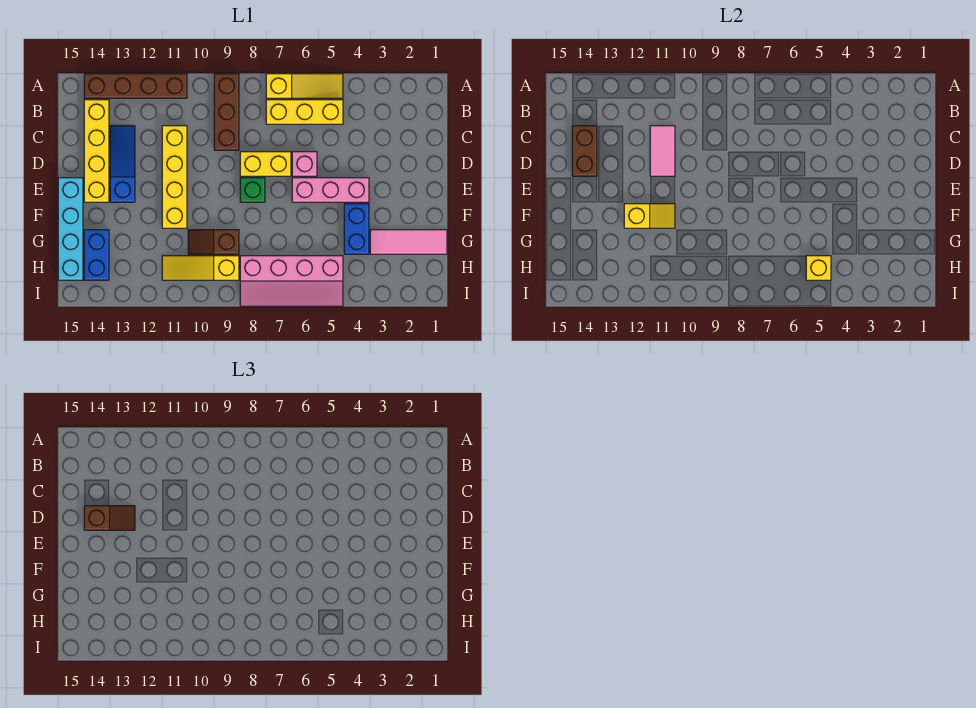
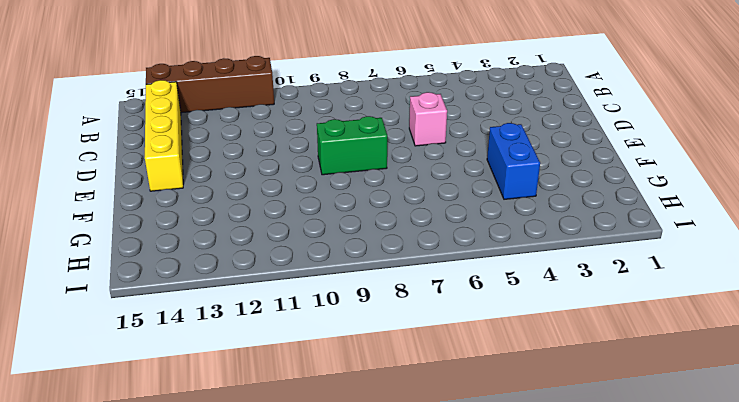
green brick E8:E9 level 1 -> green brick E8 level 1
none -> yellow slope A5:A7 level 1 top 7
none -> brown brick A9:C9 level 1
none -> yellow brick B5:B7 level 1

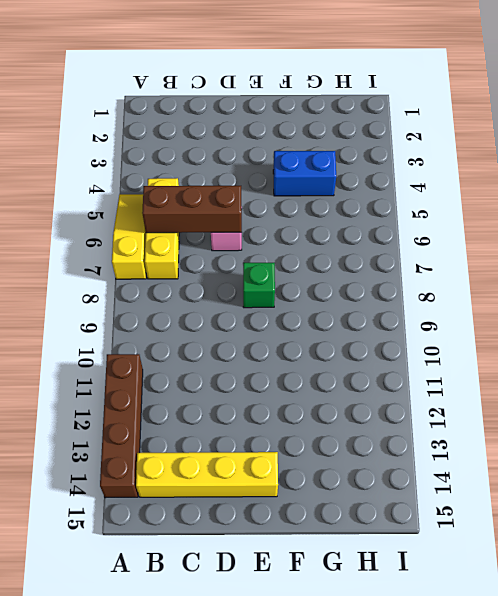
brown brick B6:D6 level 2 -> brown brick A9:C9 level 1
none -> yellow brick C11:F11 level 1
none -> blue slope C13:E13 level 1 top E
none -> yellow brick D7:D8 level 1

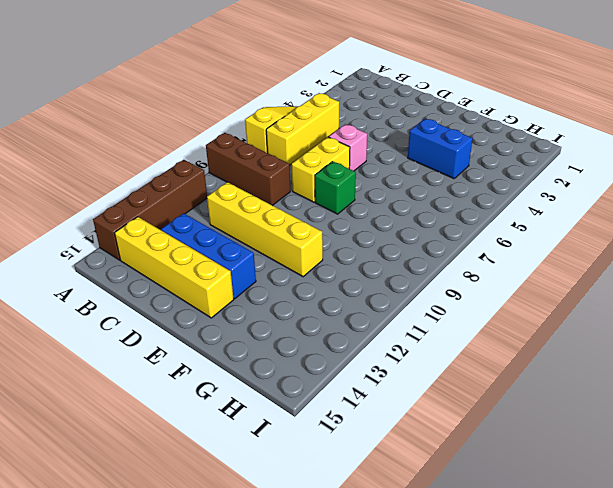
blue brick C13:E13 level 1 -> blue slope C13:E13 level 1 top E
none -> pink brick E4:E6 level 1
none -> cyan brick E15:H15 level 1
none -> pink tile G1:G3 level 1

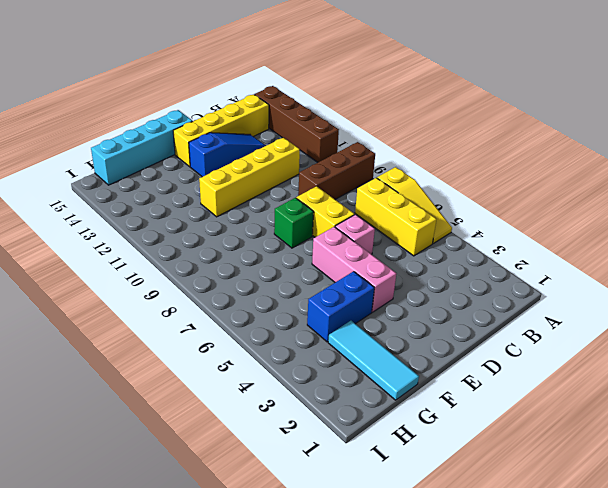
cyan tile G1:G3 level 1 -> pink tile G1:G3 level 1
none -> brown slope G9:G10 level 1 top 9
none -> blue brick G14:H14 level 1
none -> pink slope H5:I8 level 1 top H

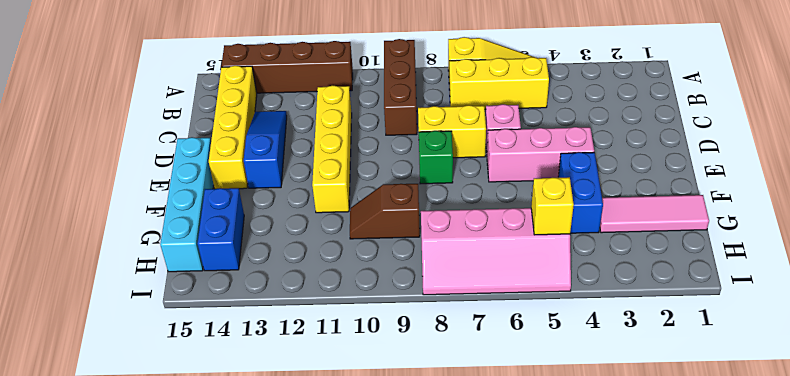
none -> yellow slope H9:H11 level 1 top 9
none -> pink tile C11:D11 level 2
none -> brown brick C14:D14 level 2

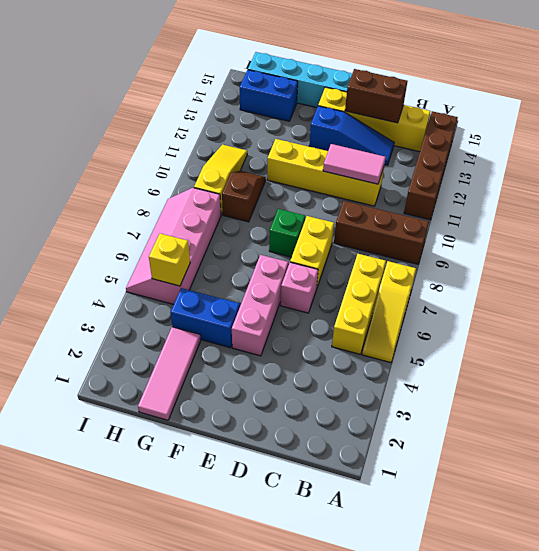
none -> yellow slope F11:F12 level 2 top 12
none -> brown slope D13:D14 level 3 top 14

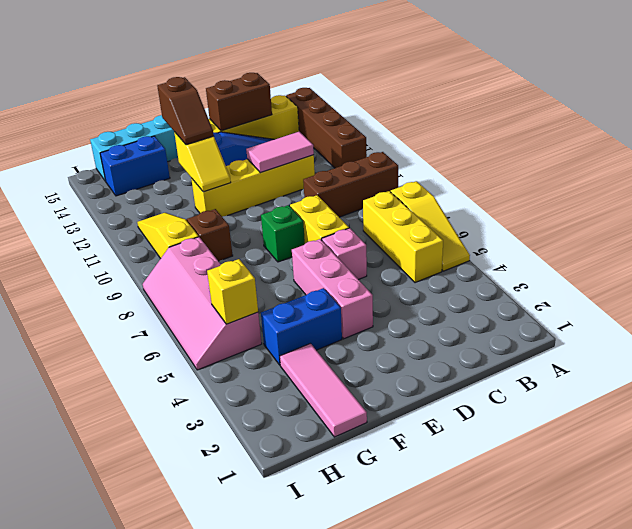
brown slope F12:F13 level 3 top 13 -> brown slope D13:D14 level 3 top 14

